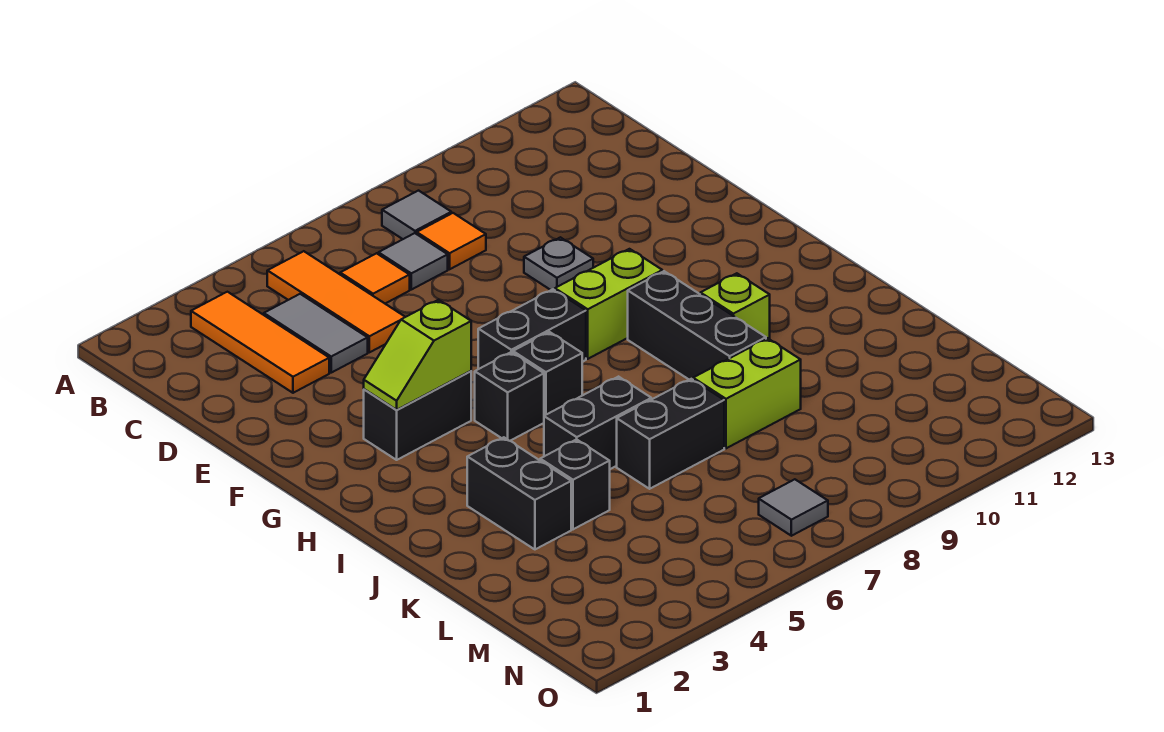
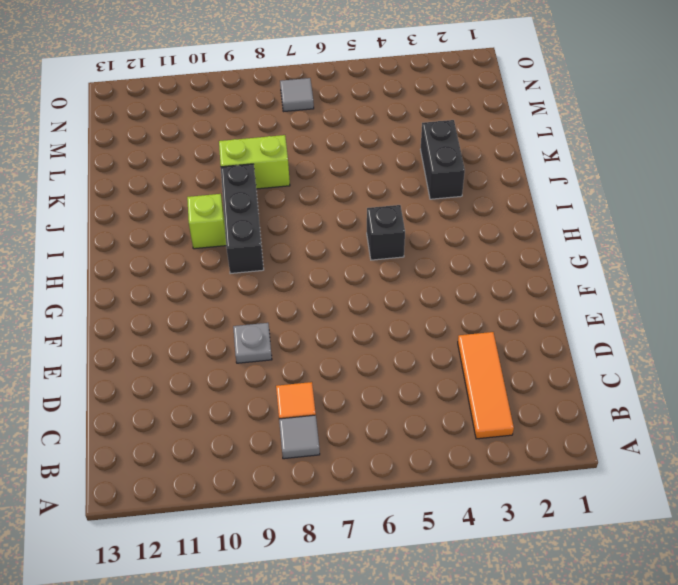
none -> orange tile B5:D5 level 1
none -> grey tile C4:D4 level 1
none -> orange tile C6 level 1

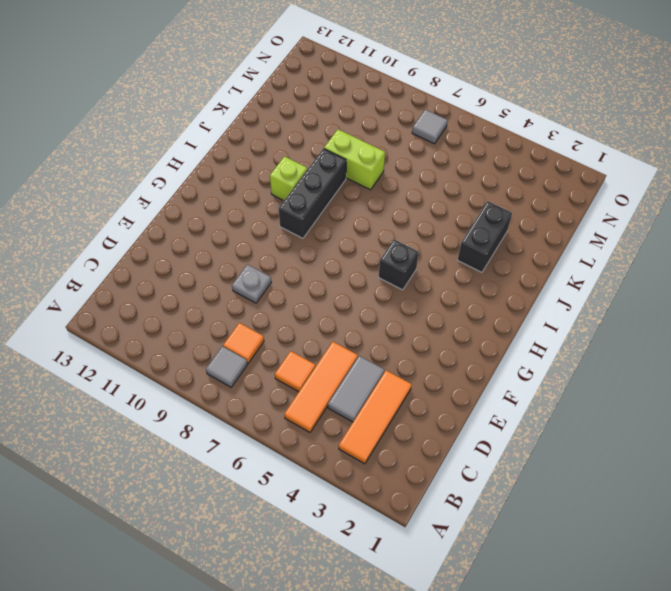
none -> grey tile C7 level 1
none -> black brick G3:G4 level 1
none -> black brick G6:G7 level 1

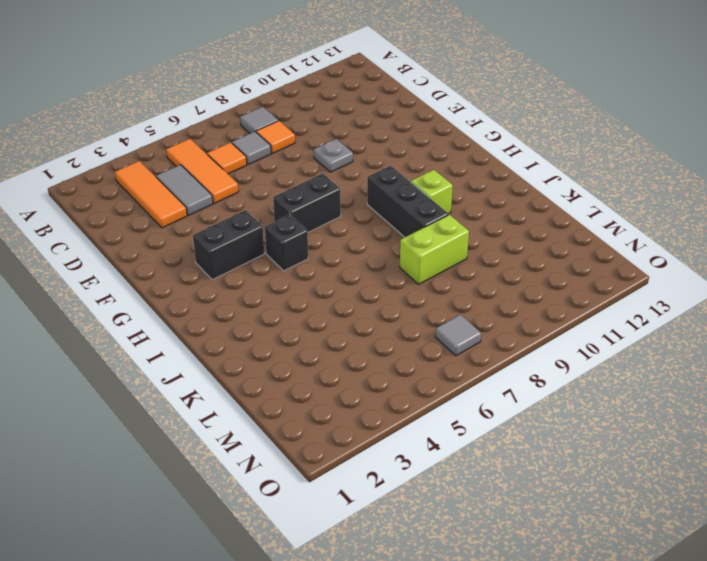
none -> lime brick G8:G9 level 1
none -> black brick H6 level 1
none -> black brick J3:K3 level 1

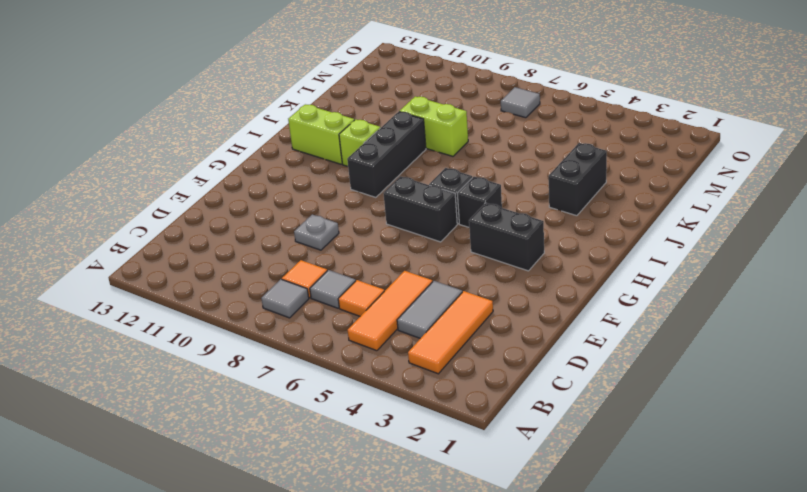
lime brick I11:I12 level 1 -> lime brick G8:G9 level 1
none -> black brick J5:J6 level 1
none -> black brick K4 level 1
none -> black brick K6:K7 level 1

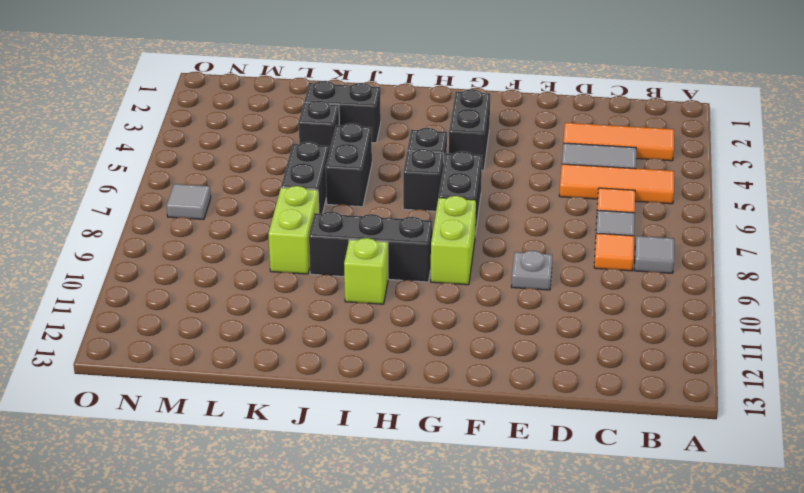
none -> lime slope G3:G4 level 2 top 4

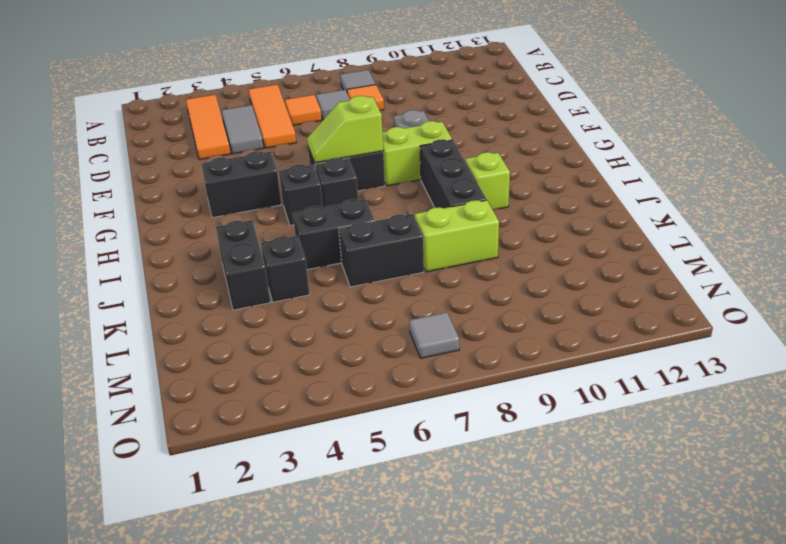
lime slope G6:G7 level 2 top 7 -> lime slope G3:G4 level 2 top 4

